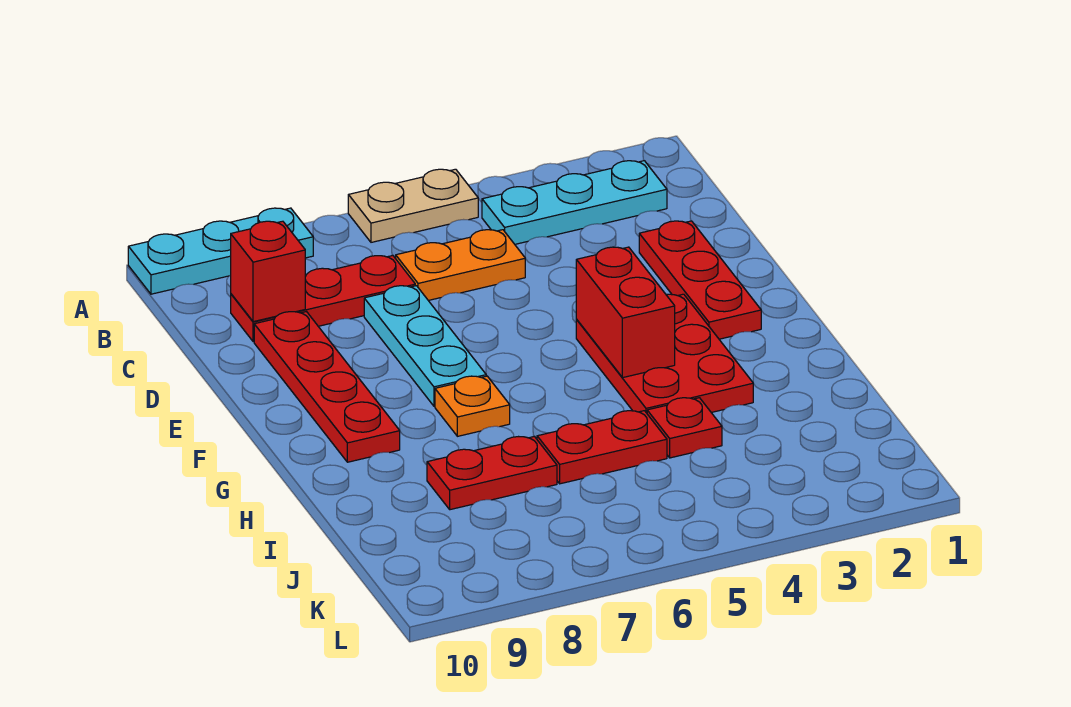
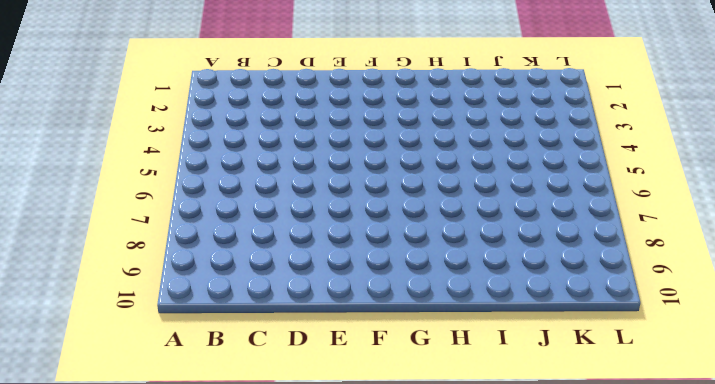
none -> tan plate A5:A6 level 1
none -> cyan plate A8:A10 level 1
none -> cyan plate B2:B4 level 1

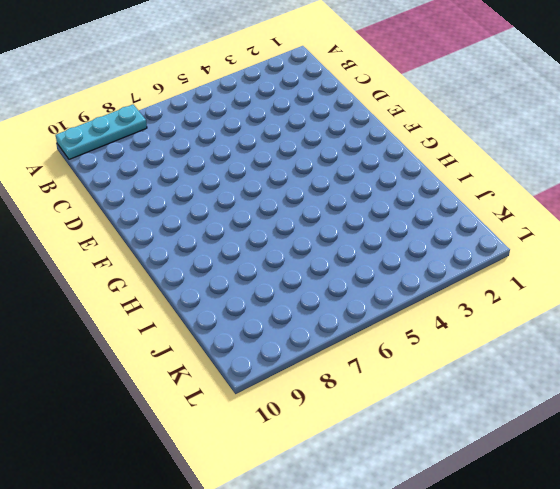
none -> tan plate A5:A6 level 1
none -> cyan plate B2:B4 level 1
none -> orange plate C5:C6 level 1

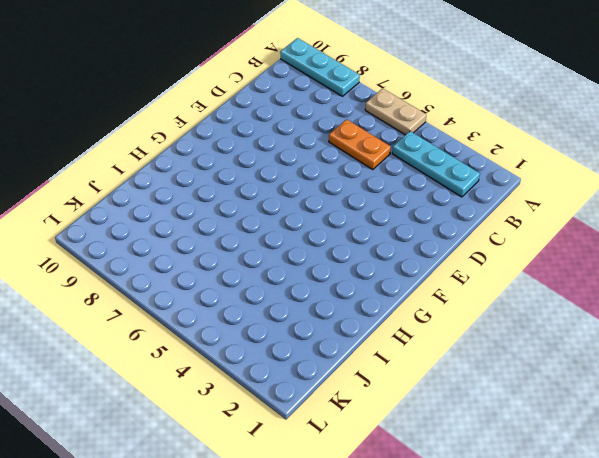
none -> red plate C7:C9 level 1
none -> red plate D2:F2 level 1
none -> cyan plate D7:F7 level 1

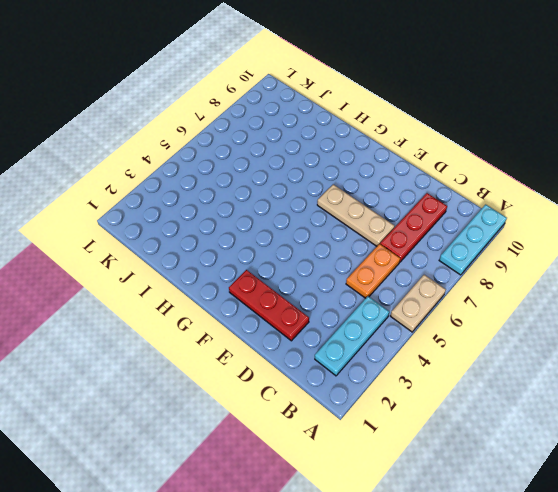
tan plate D7:F7 level 1 -> cyan plate D7:F7 level 1
none -> red plate D9:G9 level 1
none -> red plate F3:H4 level 1
none -> orange plate G7 level 1

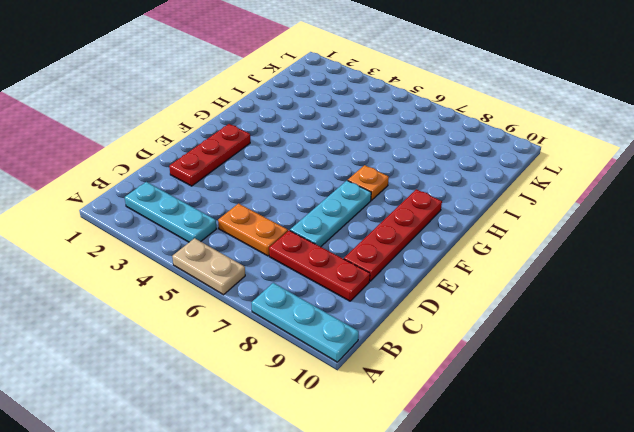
none -> red plate F3:H4 level 1
none -> red plate I4 level 1
none -> red plate I5:I6 level 1

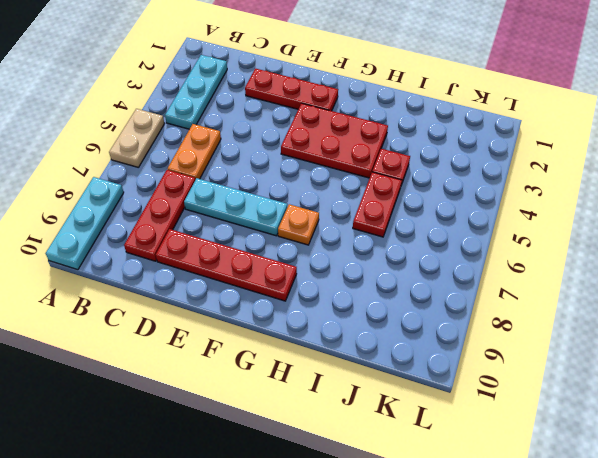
none -> red plate I7:I8 level 1
none -> red brick C9 level 2
none -> red brick F4:G4 level 2

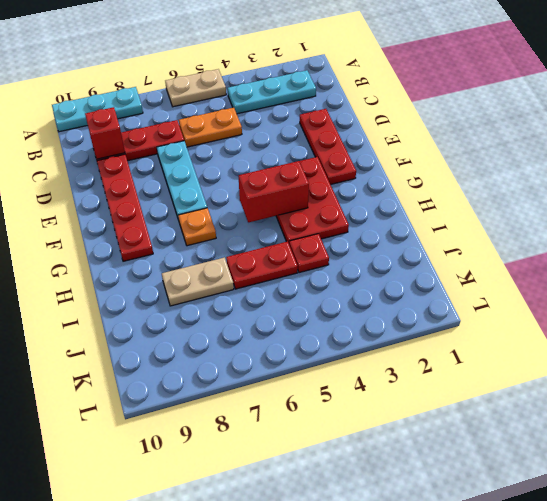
red brick G4:G5 level 2 -> red brick F4:G4 level 2
tan plate I7:I8 level 1 -> red plate I7:I8 level 1

